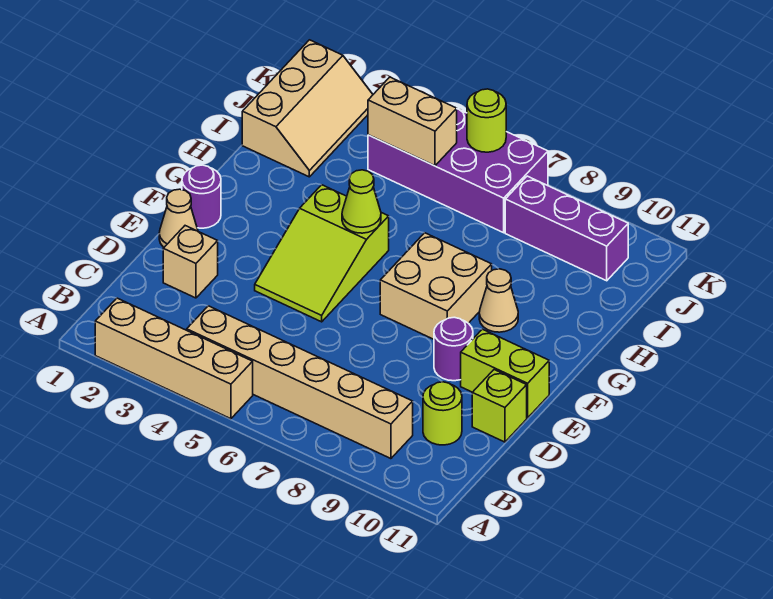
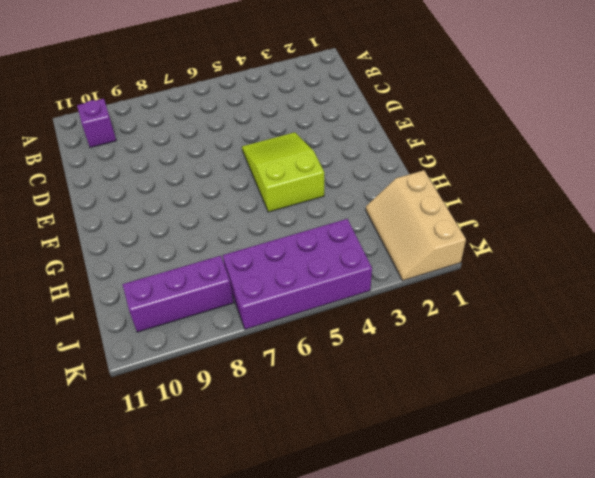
purple brick B10 level 1 -> none
none -> tan brick A2:A5 level 1
none -> tan brick B4:B9 level 1
none -> lime round brick C10 level 1

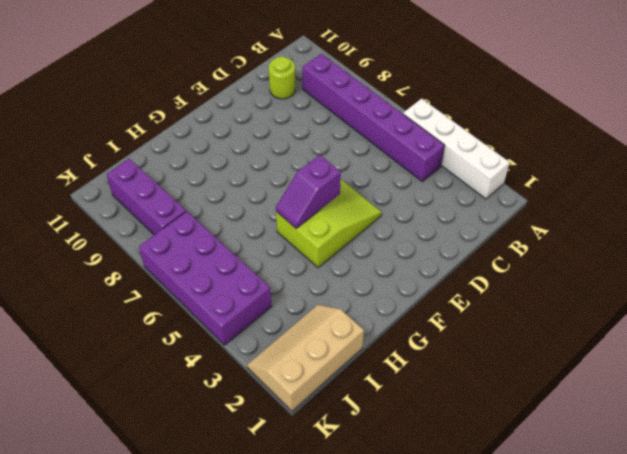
white brick A2:A5 level 1 -> tan brick A2:A5 level 1
purple brick B4:B9 level 1 -> tan brick B4:B9 level 1
purple slope F5:G5 level 2 top F -> lime cone G5 level 2
none -> tan brick D2 level 1
none -> lime brick D11 level 1
none -> tan cone E1 level 1

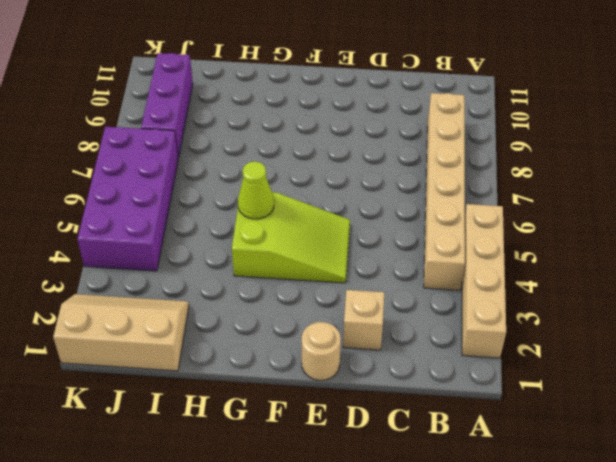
tan round brick E1 level 1 -> tan cone E1 level 1
none -> lime round brick C10 level 1
none -> lime brick D11 level 1
none -> purple round brick E9 level 1

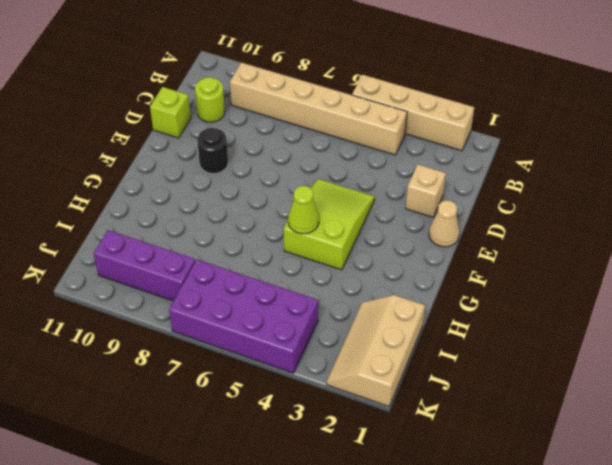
black round brick E9 level 1 -> purple round brick E9 level 1
none -> lime brick E10:E11 level 1
none -> purple round brick F1 level 1
none -> tan brick F7:G8 level 1

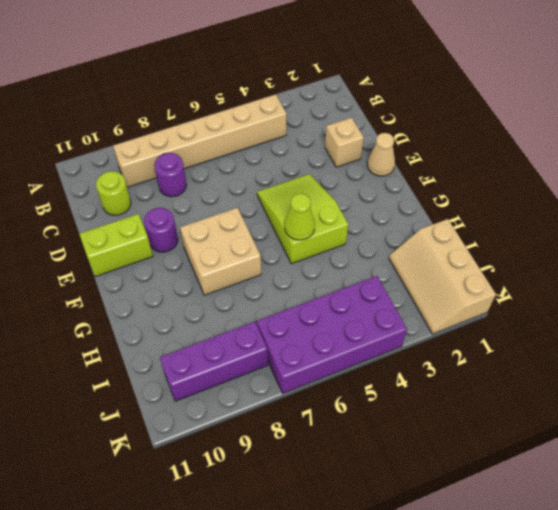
purple round brick C8 level 1 -> purple round brick F1 level 1
none -> tan brick A2:A5 level 1
none -> lime brick D11 level 1
none -> tan cone G9 level 1

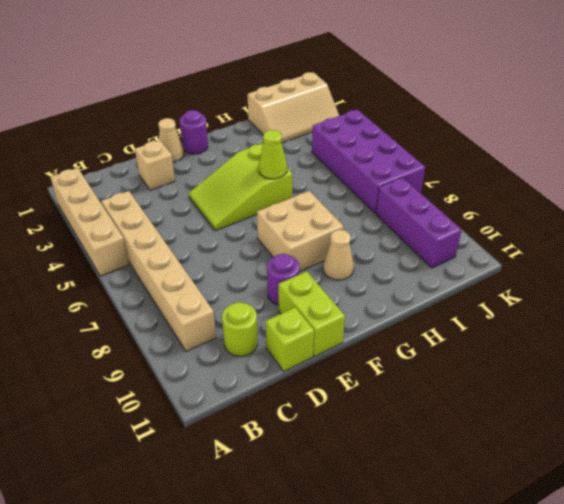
none -> tan brick J4:J5 level 2
none -> lime round brick K6 level 2

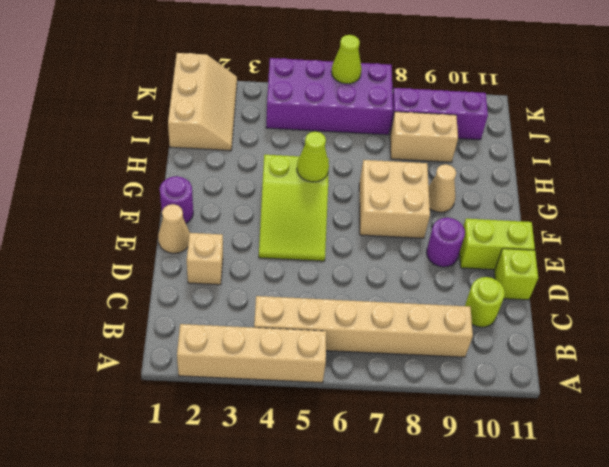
tan brick I8:I9 level 1 -> tan brick J4:J5 level 2
lime cone K6 level 2 -> lime round brick K6 level 2

